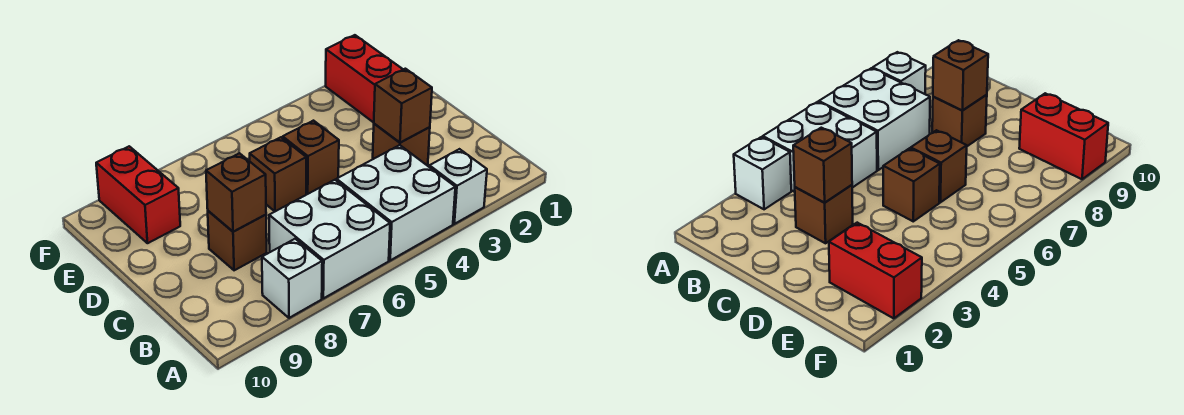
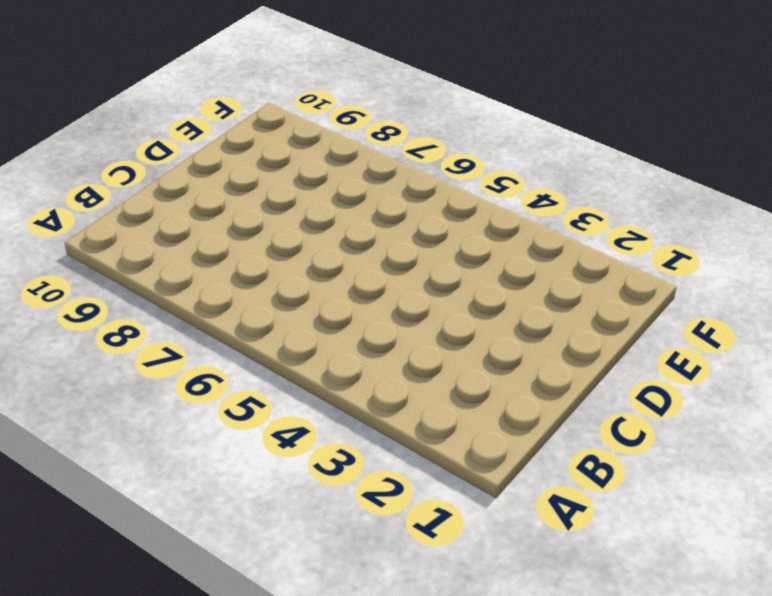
none -> white brick A3 level 1
none -> white brick A4:B5 level 1
none -> white brick A6:B7 level 1

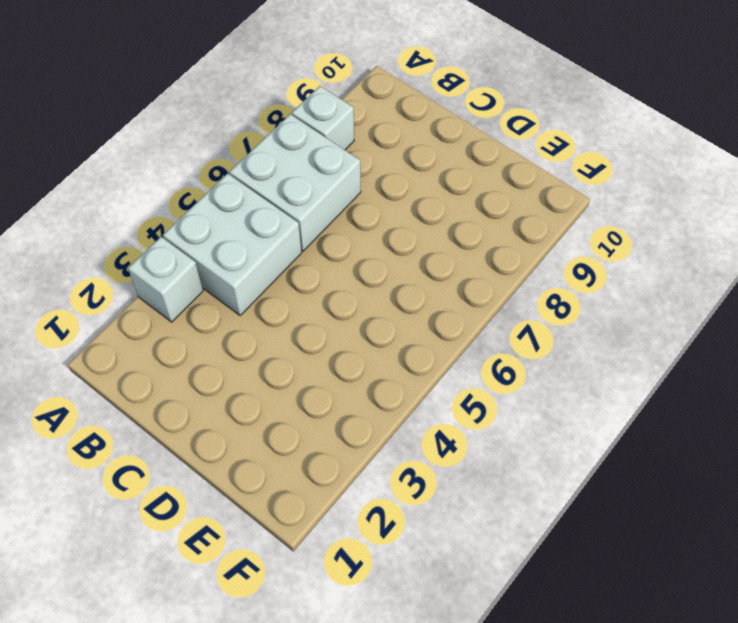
none -> brown brick C3 level 1
none -> brown brick C8 level 1
none -> brown brick D5 level 1

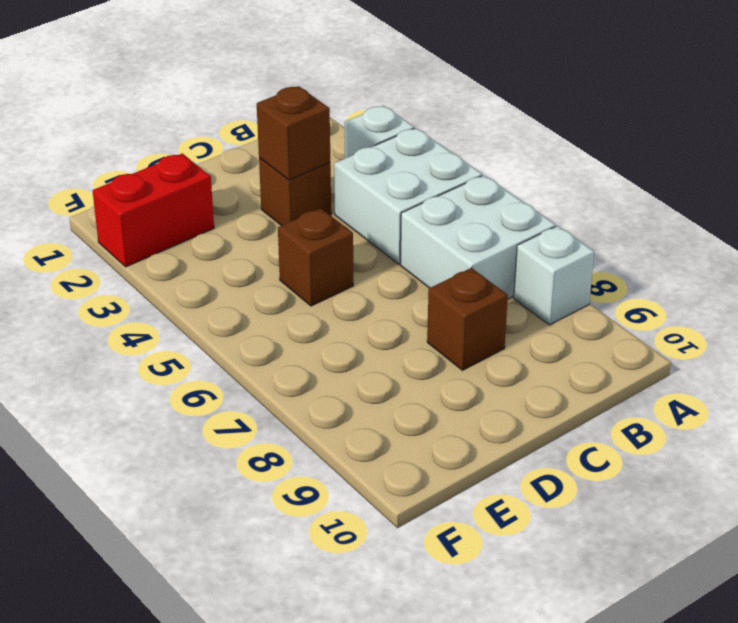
none -> brown brick D6 level 1
none -> red brick E9:F9 level 1
none -> brown brick C8 level 2

